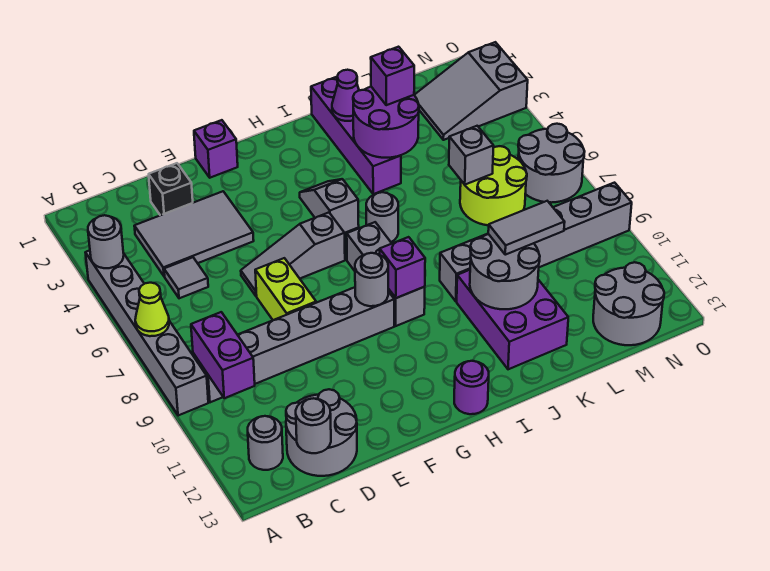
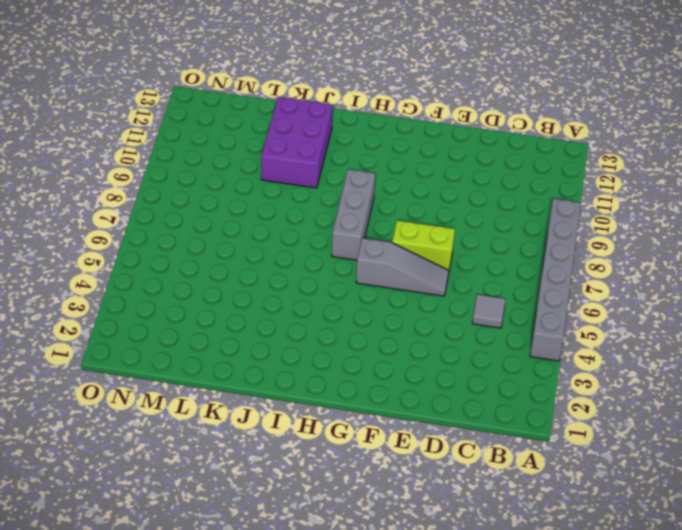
lime brick E7:F7 level 1 -> lime brick E7:E8 level 1
none -> grey brick B9:G9 level 1
none -> grey round brick B12 level 1
none -> grey tile C3:E4 level 1
none -> grey round brick C12:D13 level 1

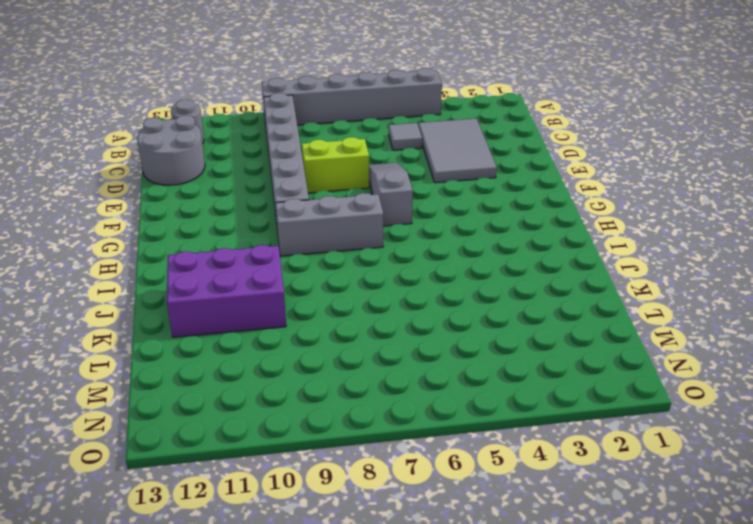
none -> black brick D2 level 1
none -> purple brick F1 level 1
none -> grey slope H4:H5 level 1 top 5
none -> purple round brick H13 level 1

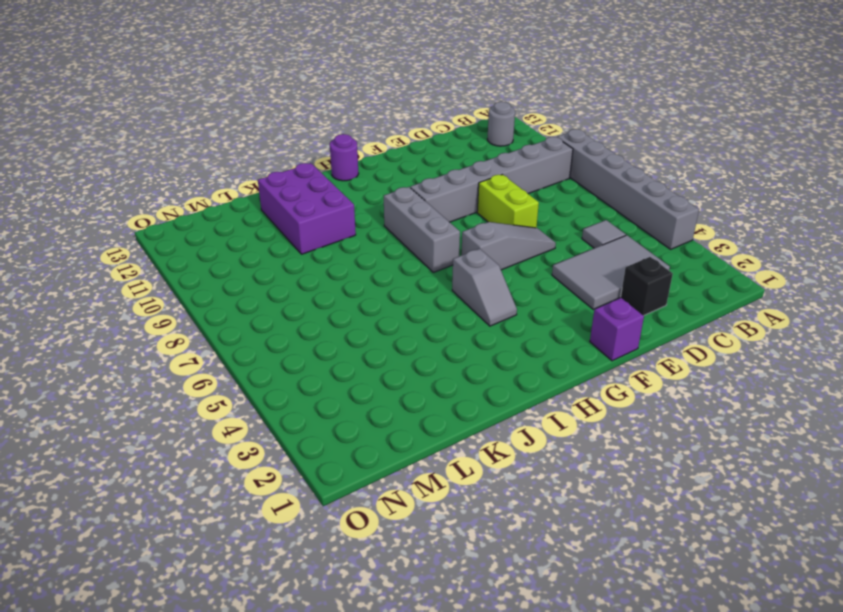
none -> grey round brick C12:D13 level 1
none -> grey round brick I6 level 1
none -> purple brick J1:J4 level 1
none -> grey brick J9:O9 level 1

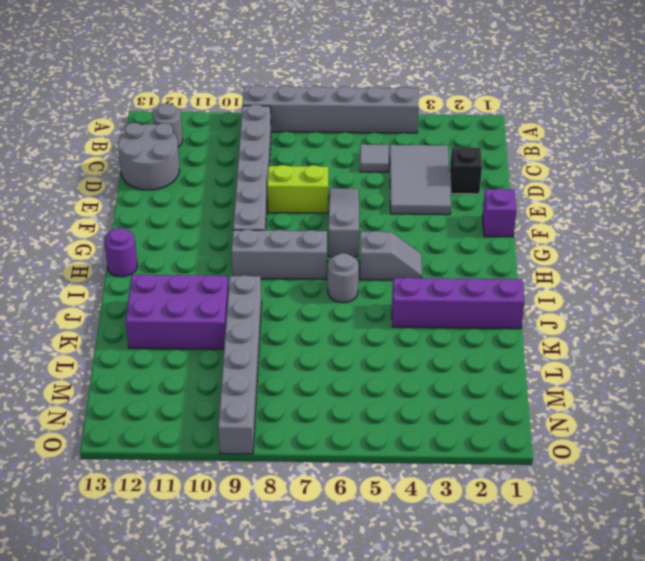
none -> lime round brick L6:M7 level 1
none -> grey slope M2:O3 level 1 top O
none -> grey round brick M12:N13 level 1
none -> grey round brick N6:O7 level 1

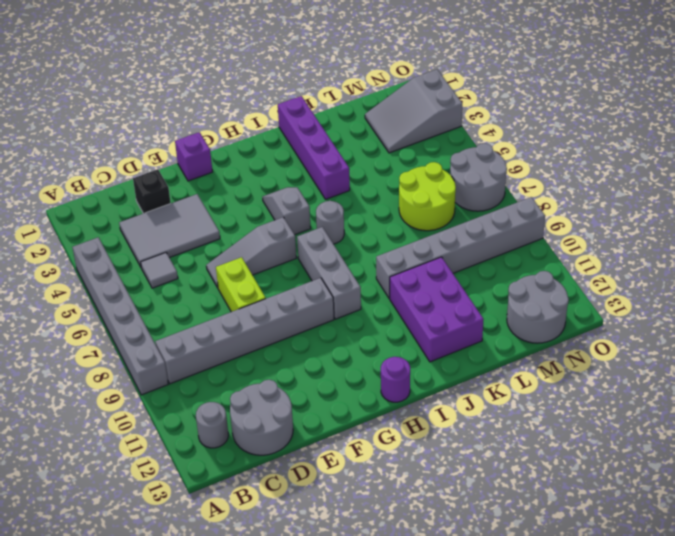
none -> grey round brick A4 level 2
none -> lime cone A7 level 2
none -> purple brick B9:B10 level 2
none -> grey round brick C13 level 2

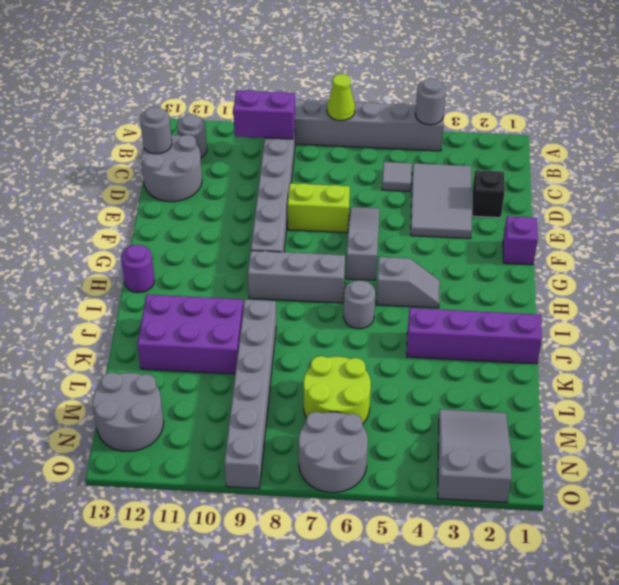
none -> grey round brick G9 level 2
none -> purple brick H9 level 2
none -> purple cone J2 level 2
none -> purple round brick J3:K4 level 2

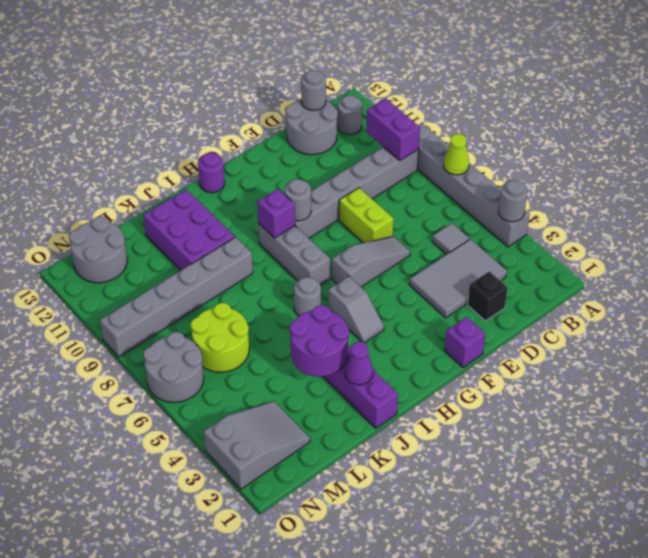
none -> grey round brick J10:K11 level 2
none -> grey brick L6 level 2
none -> purple brick K3 level 3
none -> grey tile K10:L10 level 3

